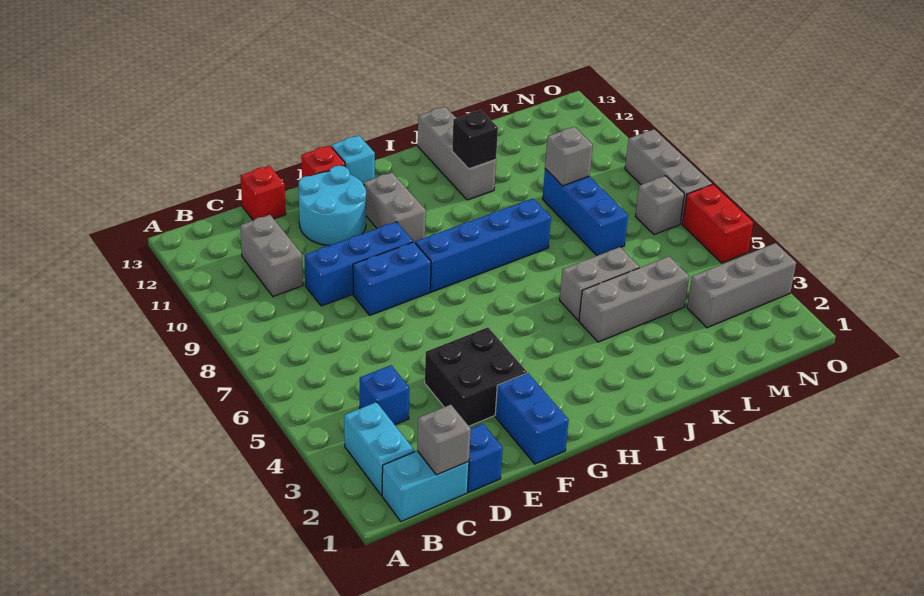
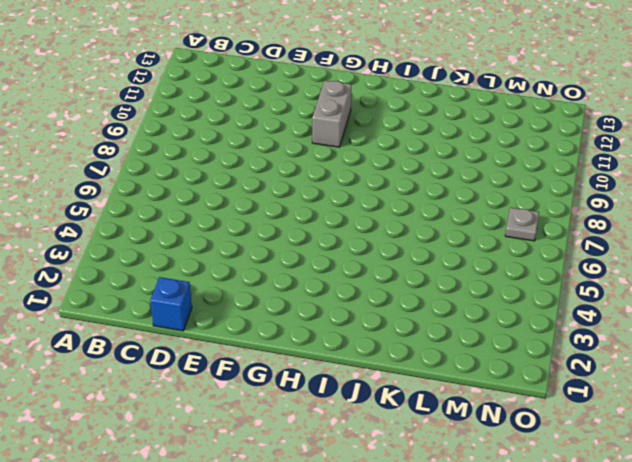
grey plate N7 level 1 -> grey brick N7 level 1
none -> cyan brick B1:C1 level 1
none -> cyan brick B2:B3 level 1
none -> blue brick C4 level 1

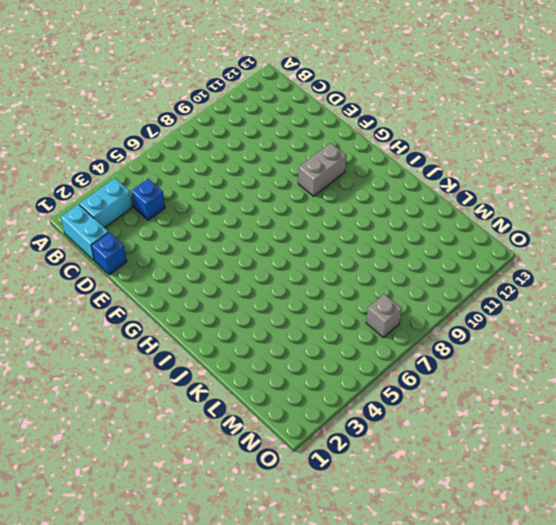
none -> grey brick C10:C11 level 1
none -> blue brick D9:F9 level 1
none -> red brick D13 level 1

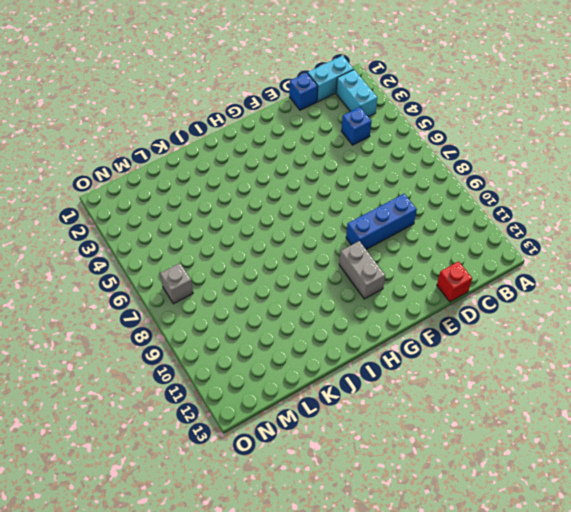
none -> grey brick C10:C11 level 1
none -> black brick E3:F4 level 1
none -> blue brick E8:F8 level 1

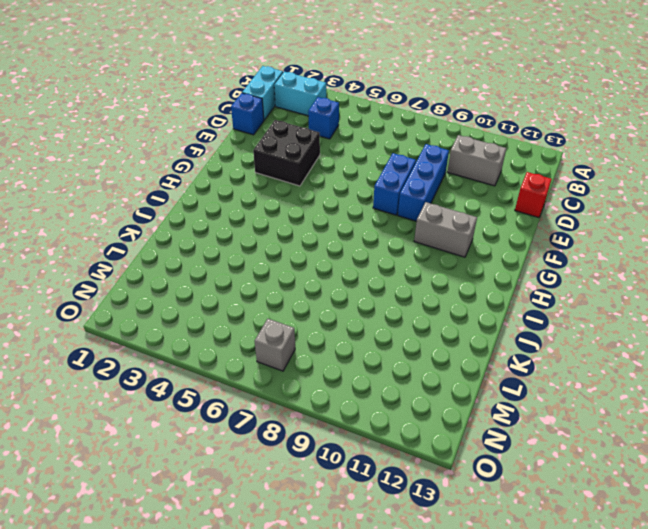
none -> cyan round brick E11:F12 level 1
none -> blue brick F1:F2 level 1
none -> red brick F13 level 1

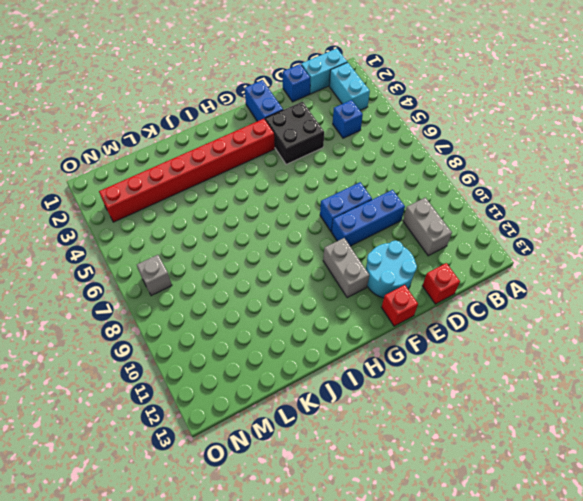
red brick G3:N3 level 1 -> grey brick M3:O3 level 1
none -> blue brick G8:J8 level 1
none -> cyan brick G13 level 1
none -> grey brick J4:L4 level 1

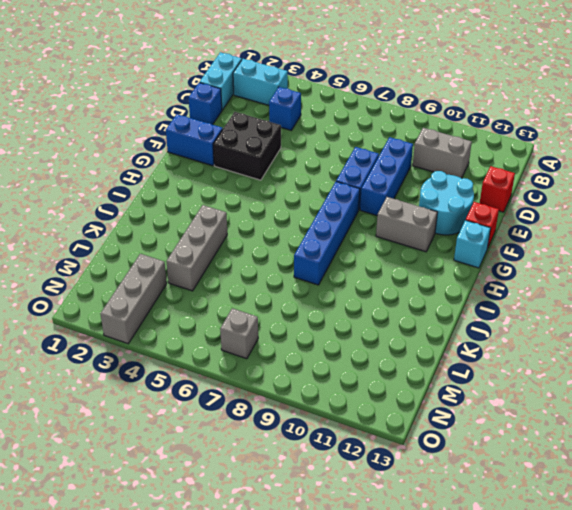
none -> grey brick J5:K5 level 1
none -> grey brick J11:J13 level 1
none -> blue brick L7:L9 level 1

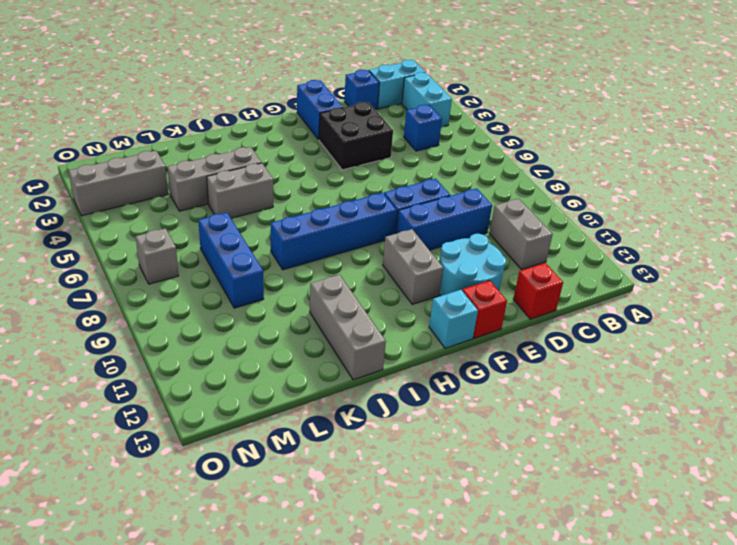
none -> red brick O5:O6 level 1
none -> grey brick O7:O9 level 1
none -> grey brick C1 level 2

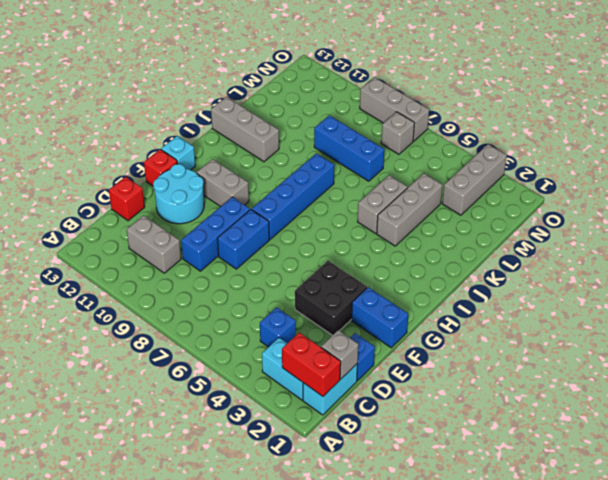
red brick B1:B2 level 2 -> red brick O5:O6 level 1
none -> black brick J11 level 2
none -> grey brick L9 level 2

